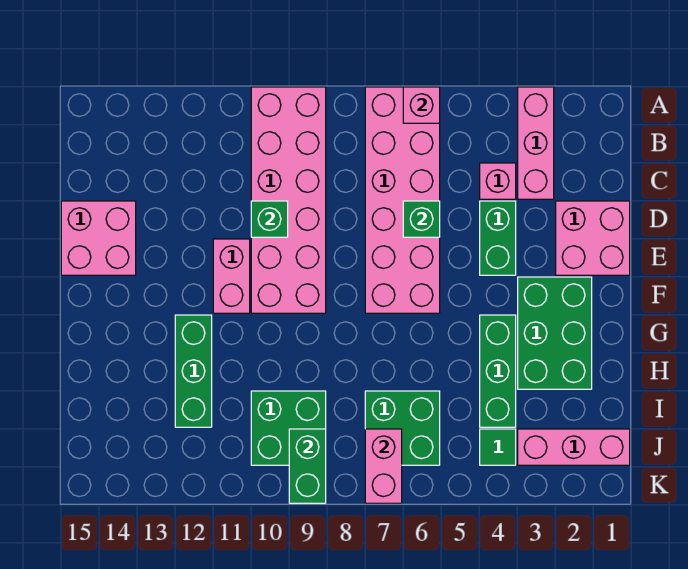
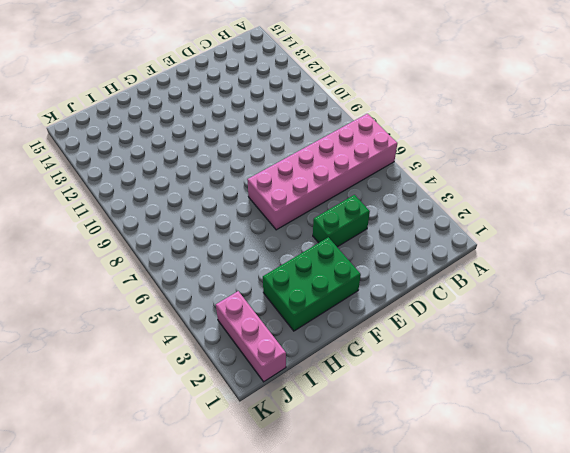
none -> pink brick A3:C3 level 1
none -> pink brick A9:F10 level 1
none -> pink brick C4 level 1

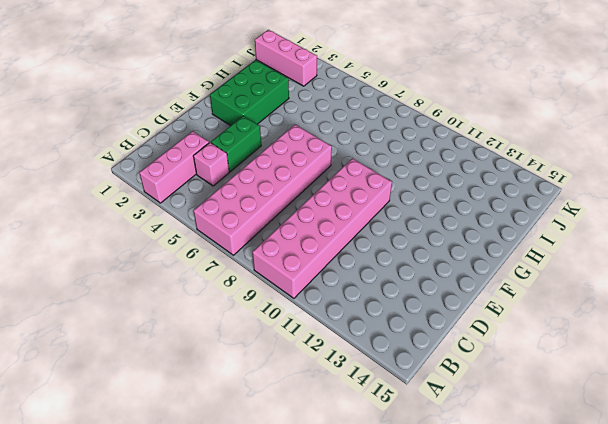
none -> pink brick D1:E2 level 1
none -> pink brick D14:E15 level 1
none -> pink brick E11:F11 level 1

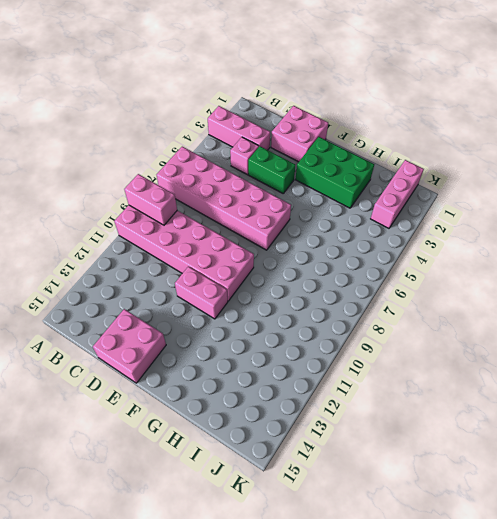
pink brick A9:B9 level 2 -> pink brick J7:K7 level 2
none -> green brick G4:I4 level 1
none -> green brick G12:I12 level 1
none -> green brick I6:J7 level 1

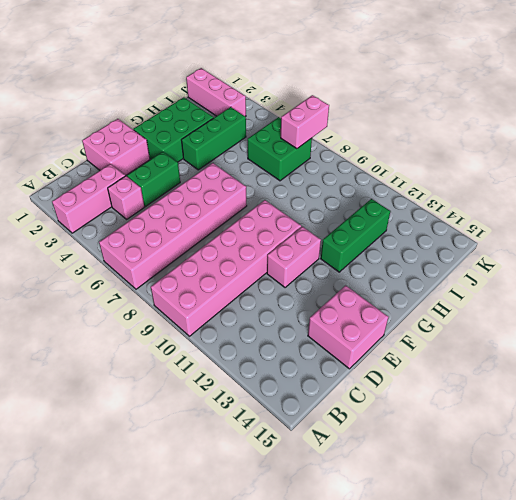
none -> green brick I9:J10 level 1
none -> green tile J4 level 1
none -> pink brick A6 level 2

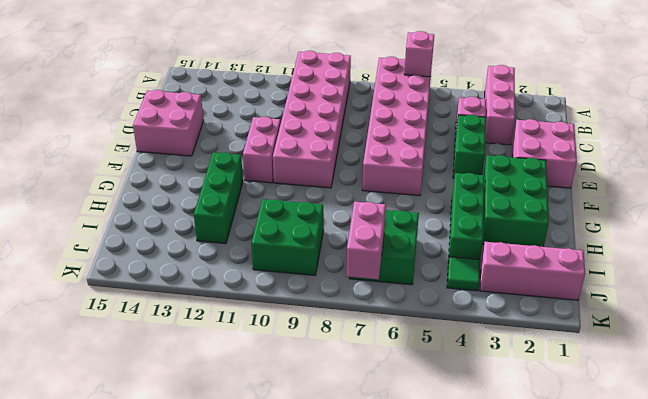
none -> green brick D6 level 2
none -> green brick D10 level 2
none -> green brick J9:K9 level 2

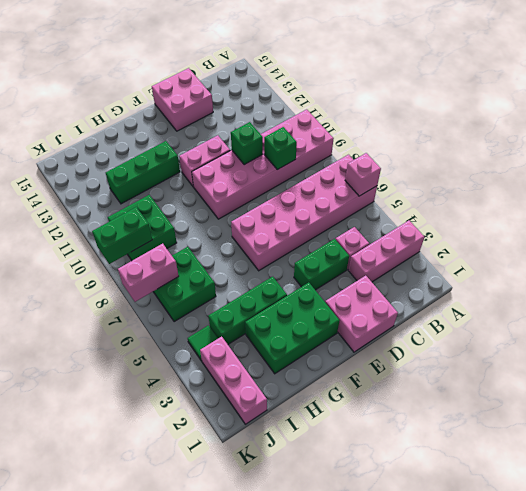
green brick C9 level 2 -> green brick D6 level 2

